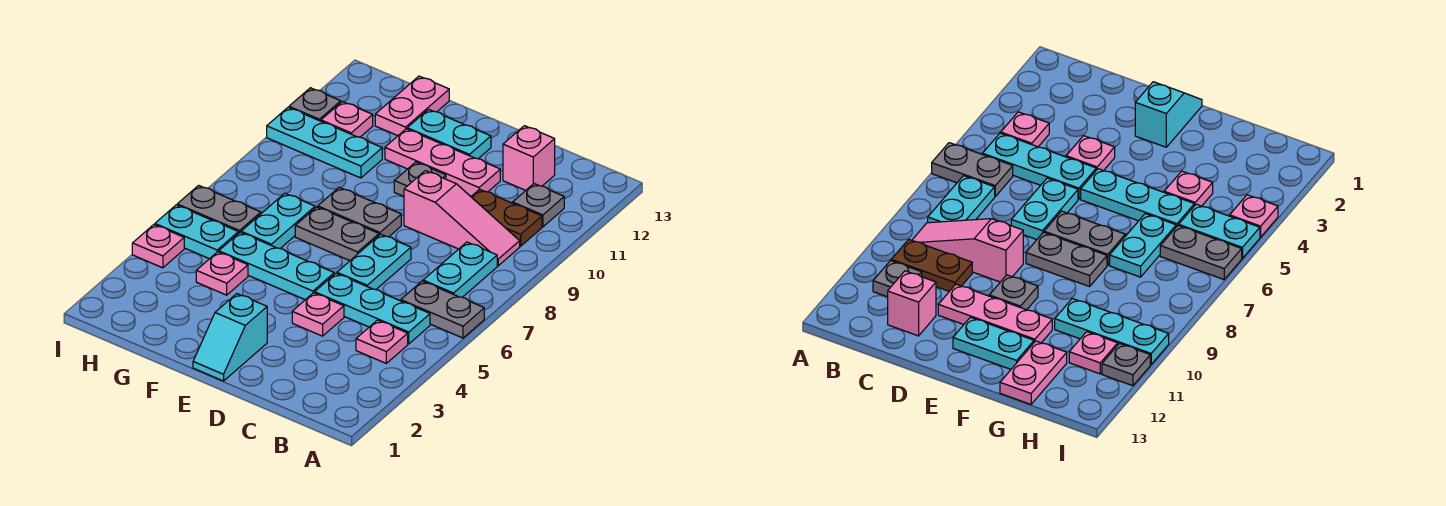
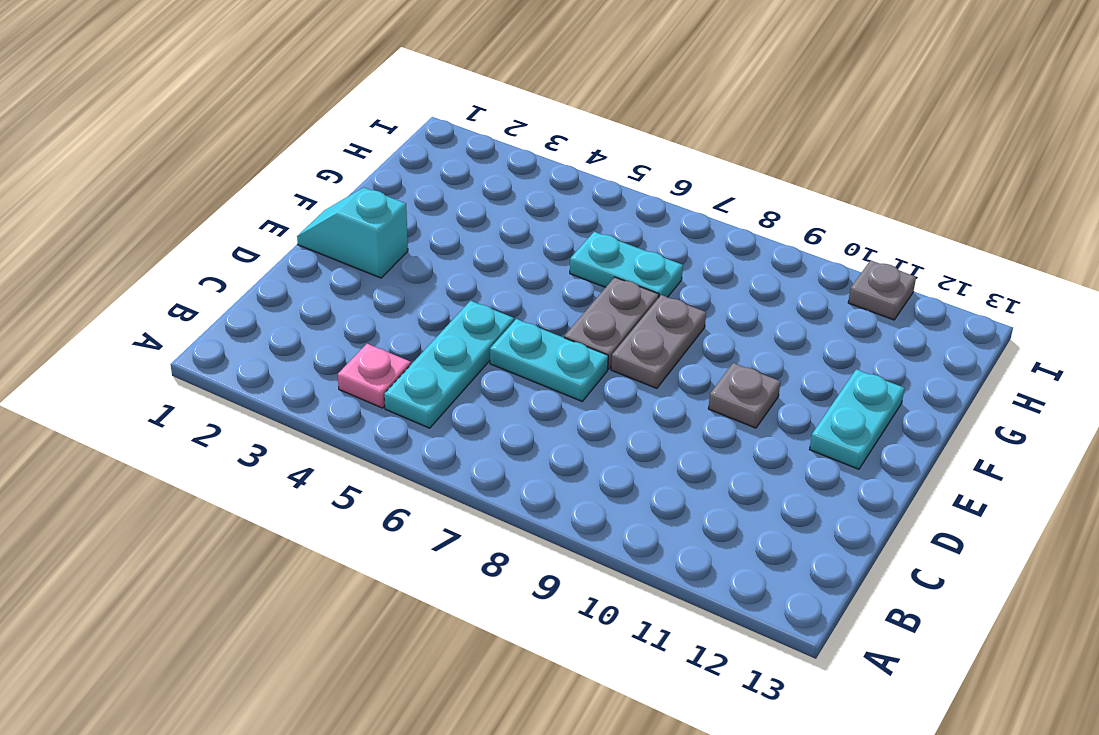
none -> grey plate A6:B6 level 1
none -> cyan plate B7:B8 level 1
none -> pink slope B9:D9 level 1 top D

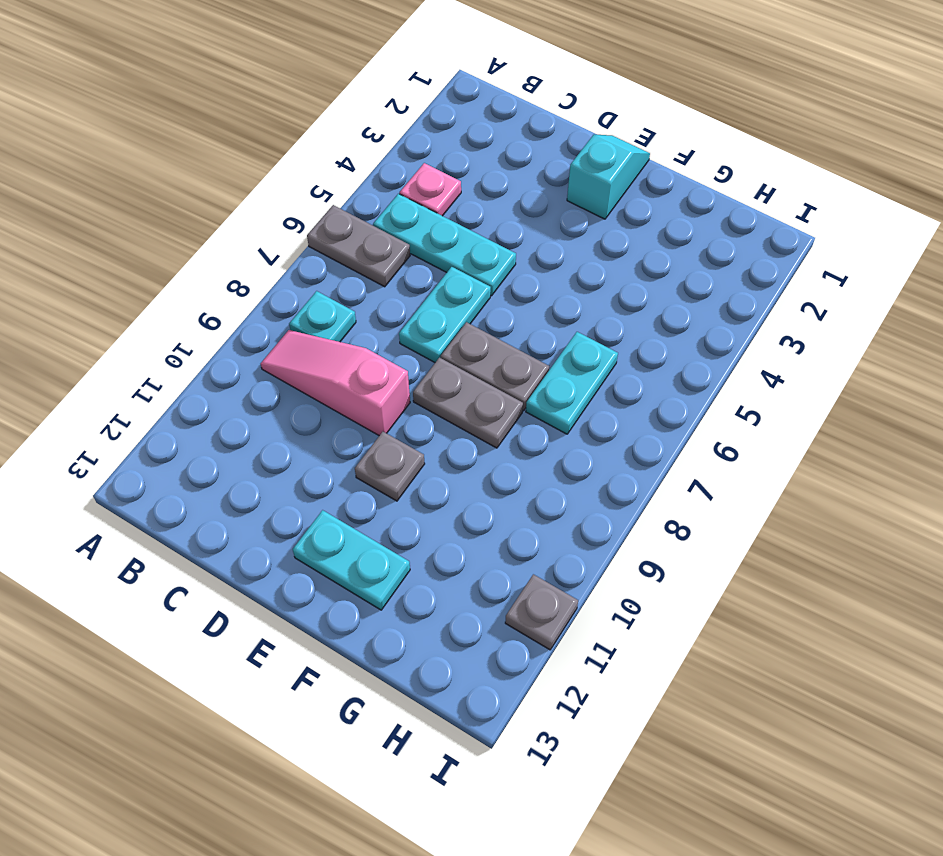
cyan plate B8 level 1 -> cyan plate B7:B8 level 1
none -> brown plate B10:C10 level 1
none -> grey plate B11 level 1
none -> pink brick C12 level 1

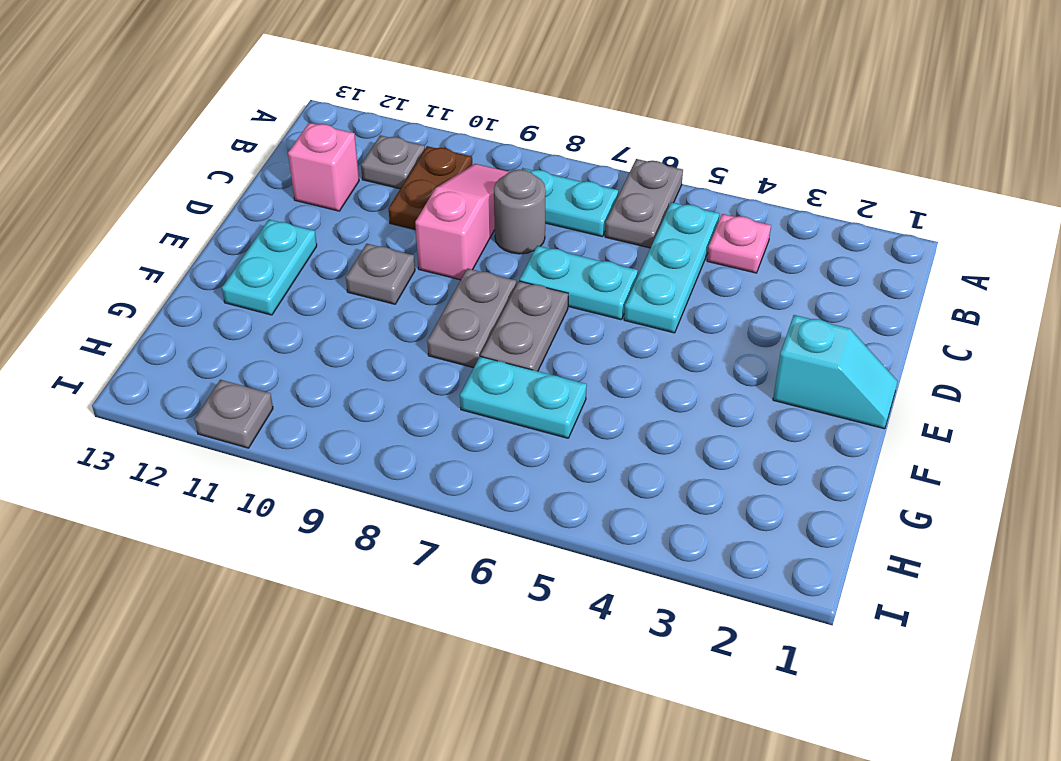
grey round brick C8 level 1 -> none
none -> pink plate D4 level 1
none -> pink plate D11:F11 level 1
none -> cyan plate E5:G5 level 1

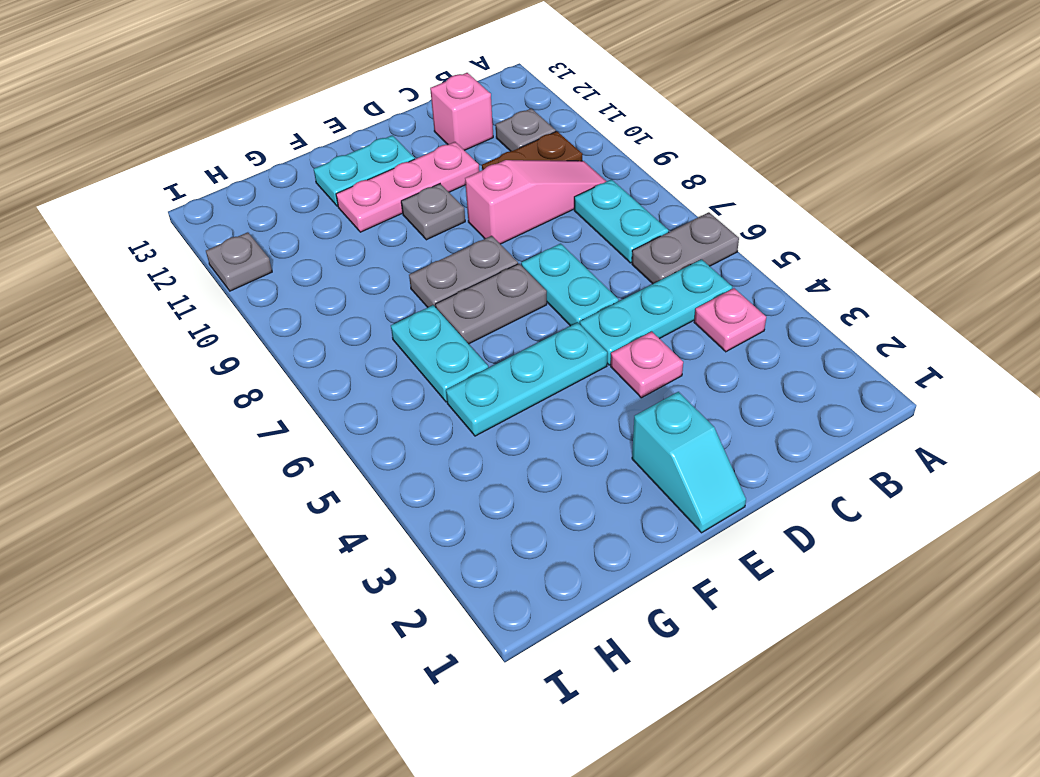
none -> pink plate G4 level 1
none -> cyan plate G10:I10 level 1
none -> pink plate G12:G13 level 1

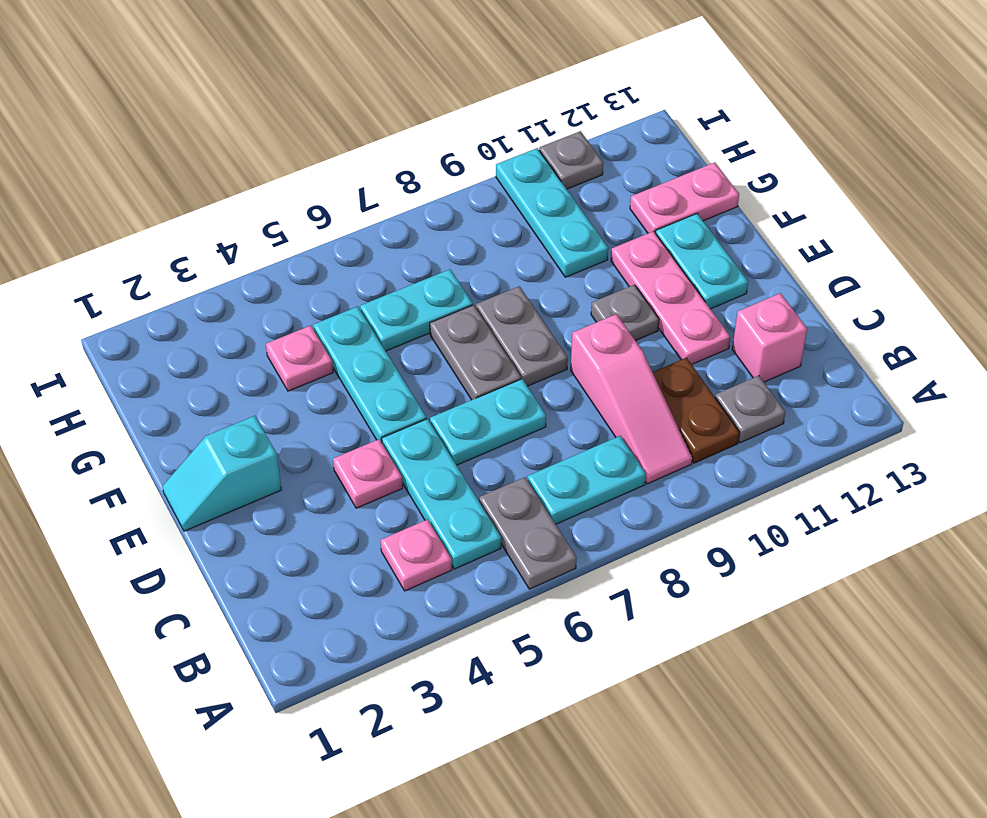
none -> cyan plate H5:I5 level 1
none -> grey plate H6:I6 level 1
none -> pink plate H11 level 1

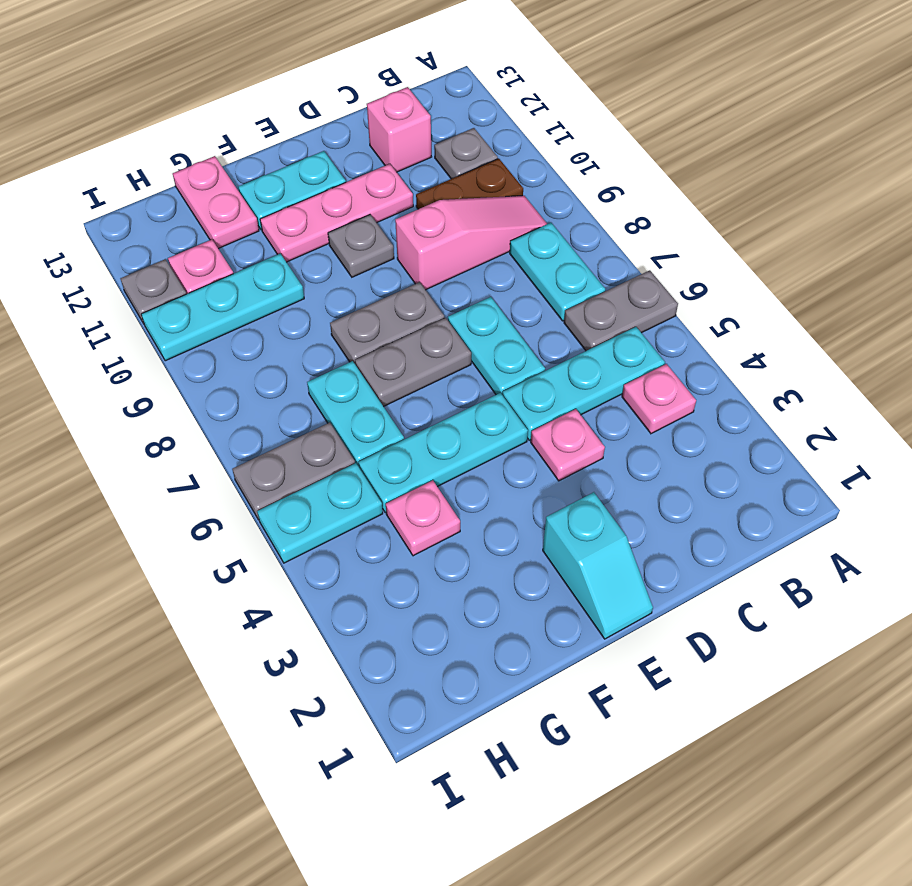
none -> pink plate I4 level 1

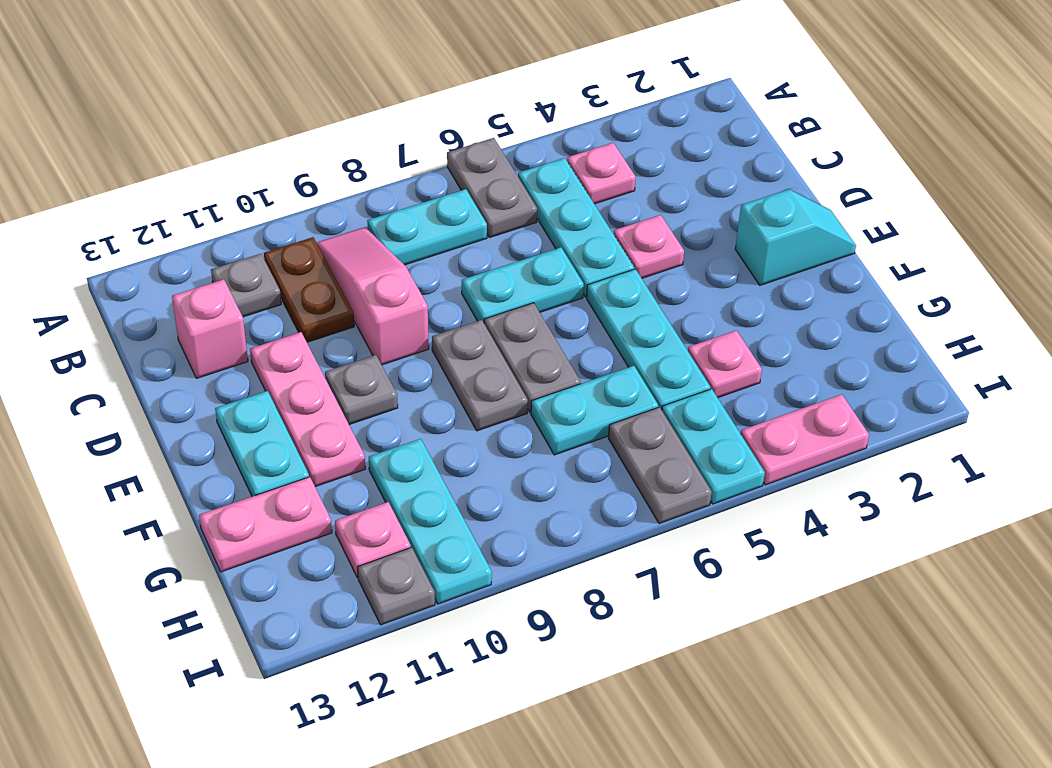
pink plate I3:I4 level 1 -> pink plate I4 level 1

